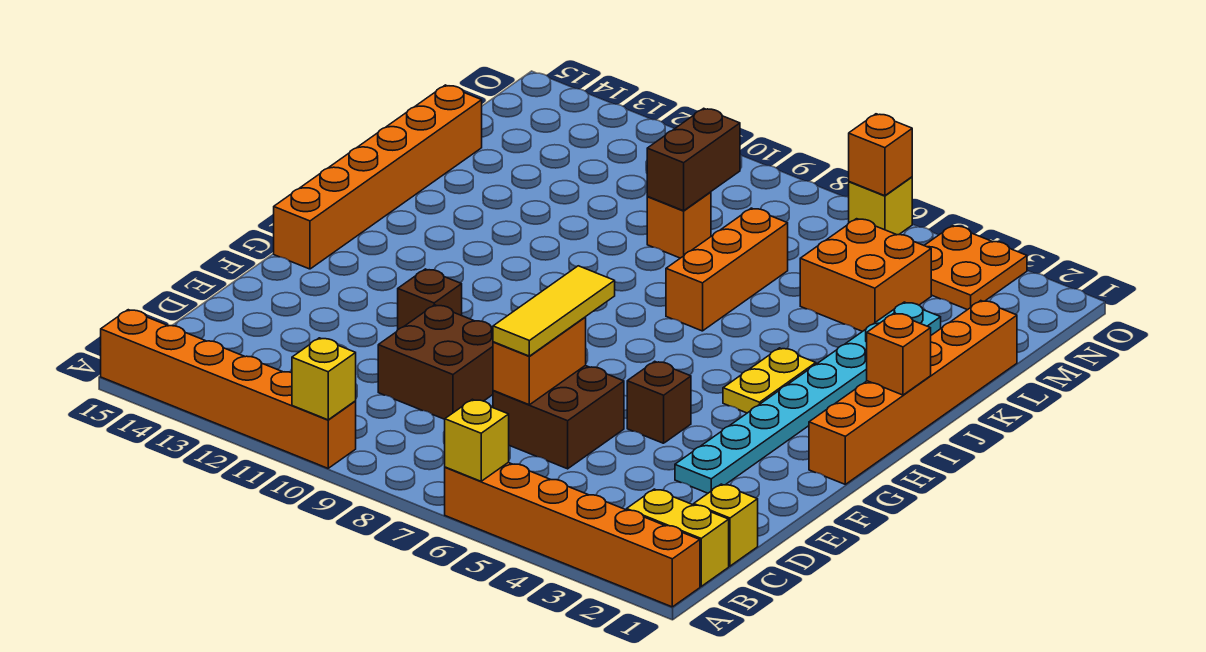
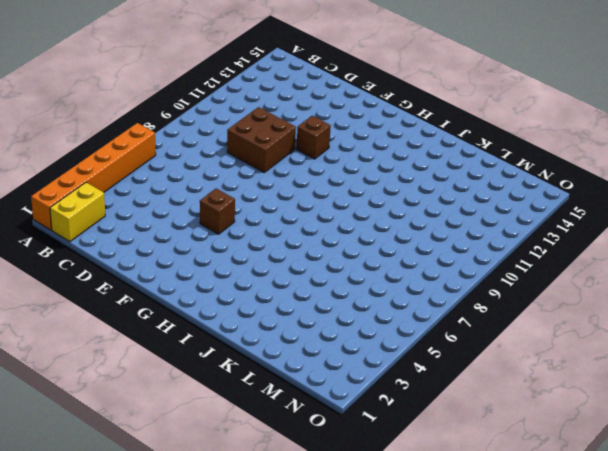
none -> orange brick A10:A15 level 1
none -> yellow brick C1 level 1
none -> brown brick D6:E7 level 1

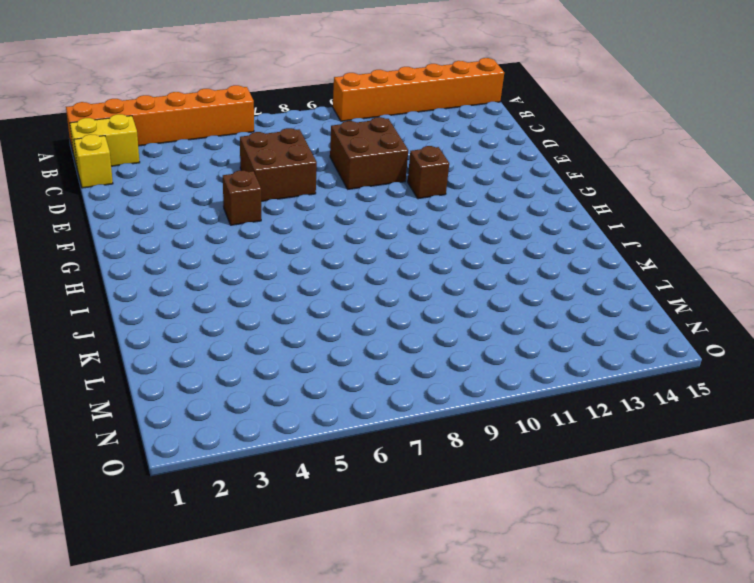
none -> cyan plate E3:L3 level 1
none -> orange brick G1:L1 level 1
none -> orange brick G15:L15 level 1

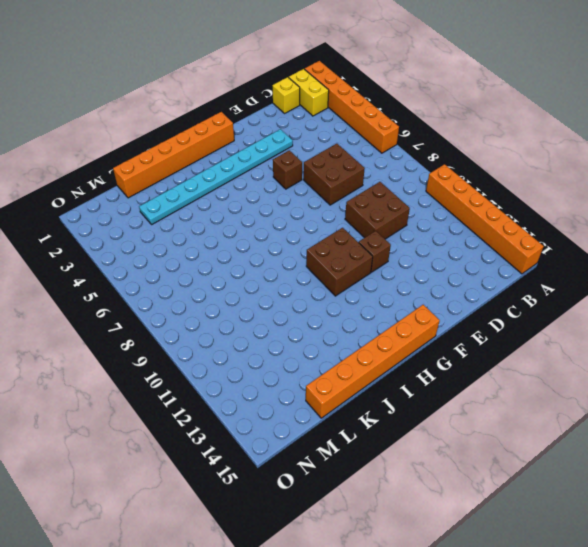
brown brick G10:H11 level 1 -> none
none -> yellow plate H4:I4 level 1
none -> orange brick J7:L7 level 1
none -> orange brick L4:M5 level 1

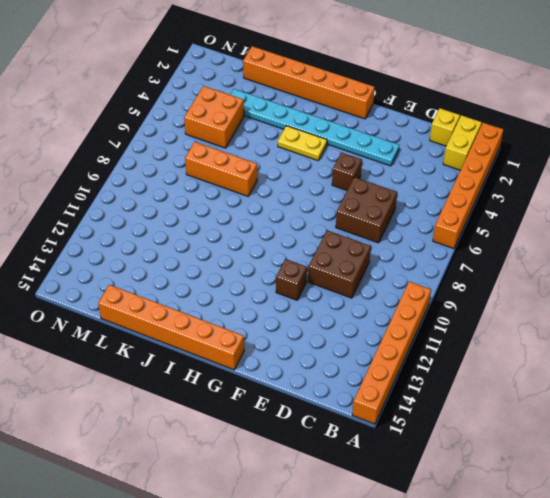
none -> orange brick L9 level 1
none -> orange plate N3:O4 level 1
none -> yellow brick O6 level 1

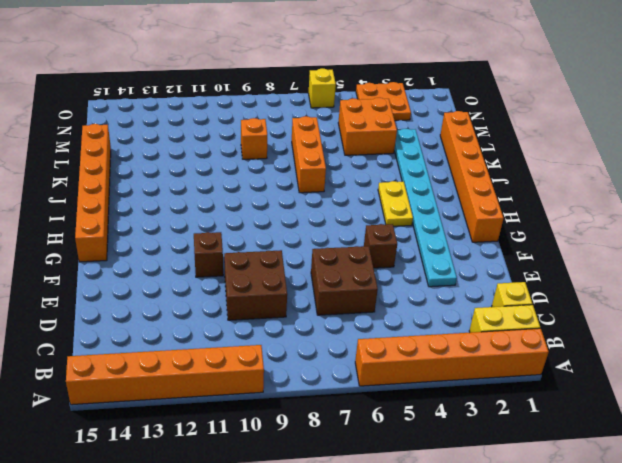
none -> yellow brick A6 level 2
none -> yellow brick A10 level 2
none -> orange brick D7:E7 level 2

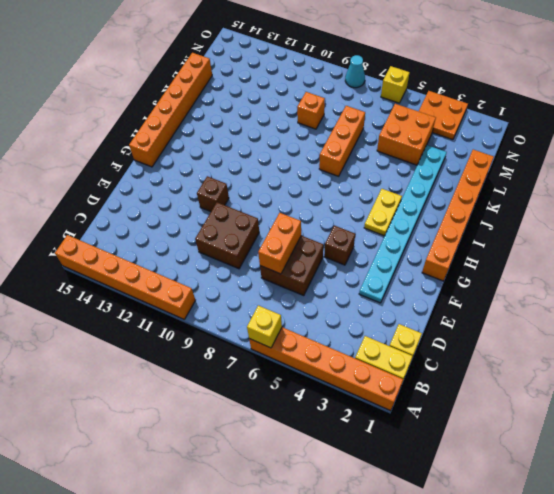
cyan cone O8 level 1 -> none
none -> yellow brick A10 level 2
none -> orange brick I1 level 2
none -> brown brick L9:M9 level 2

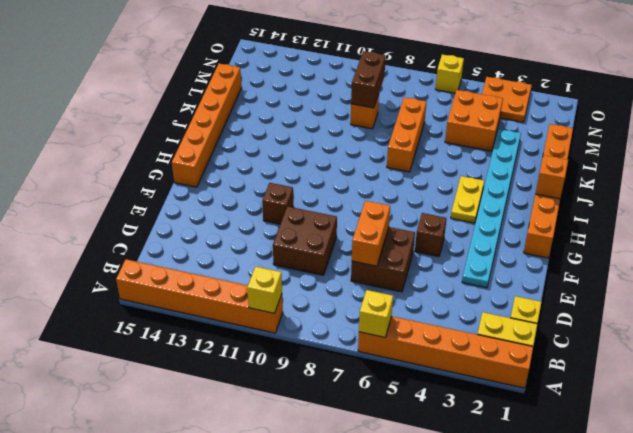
none -> orange brick O6 level 2
none -> yellow tile D7:F7 level 3

